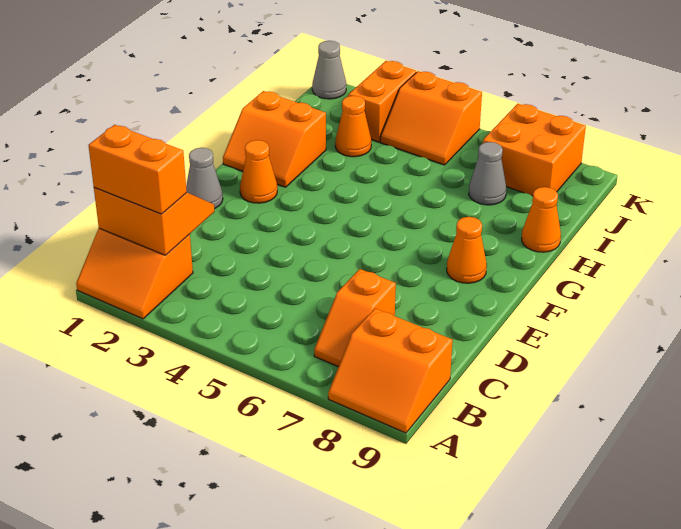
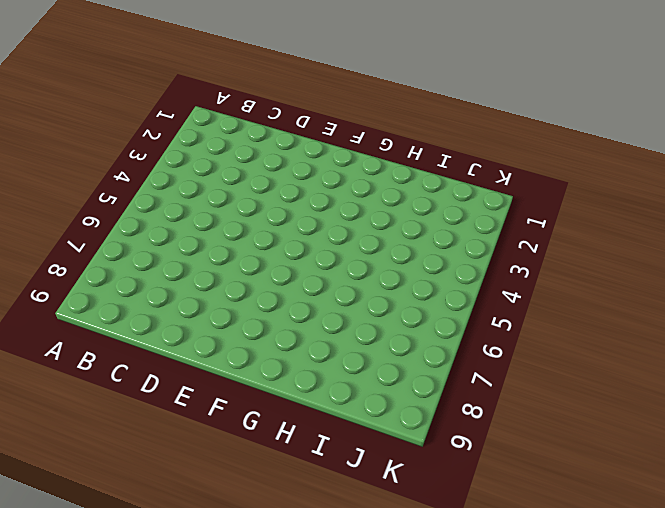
none -> orange slope A1:B2 level 1 top B
none -> orange slope A8:B9 level 1 top B
none -> orange slope B7:C7 level 1 top C

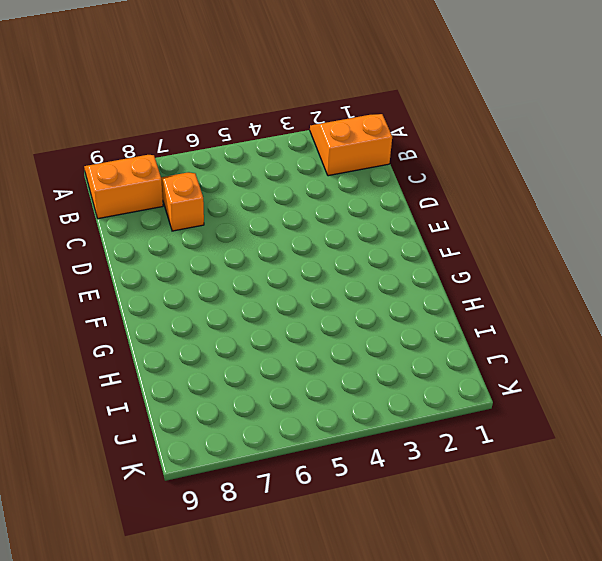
none -> grey cone E1 level 1
none -> orange cone F2 level 1
none -> orange cone F8 level 1

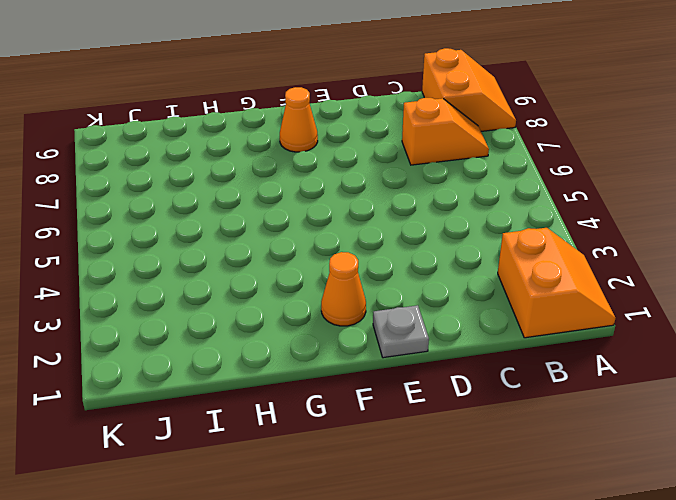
grey plate E1 level 1 -> grey cone E1 level 1
none -> orange slope G1:H2 level 1 top H
none -> orange cone H9 level 1
none -> orange cone I3 level 1

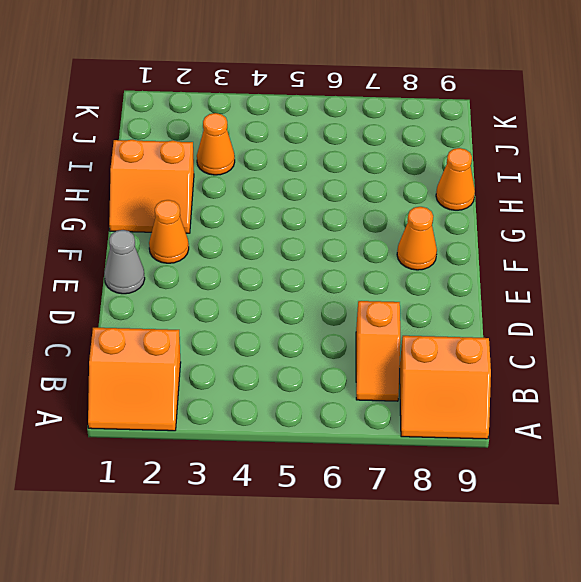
none -> grey cone I7 level 1
none -> orange brick J3:K3 level 1
none -> orange slope J4:K5 level 1 top K

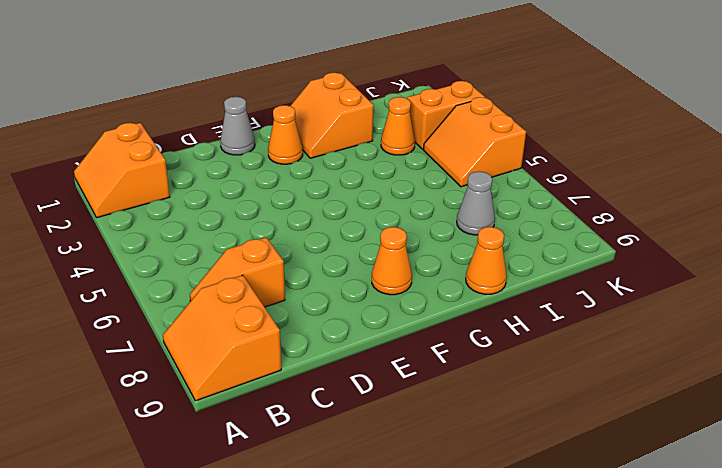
none -> orange brick J7:K8 level 1
none -> grey cone K1 level 1
none -> orange slope B1:C2 level 2 top B

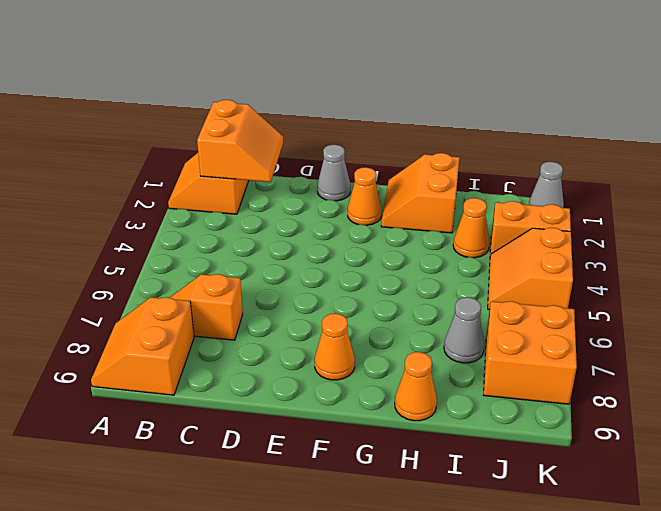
none -> orange brick B1:B2 level 3

